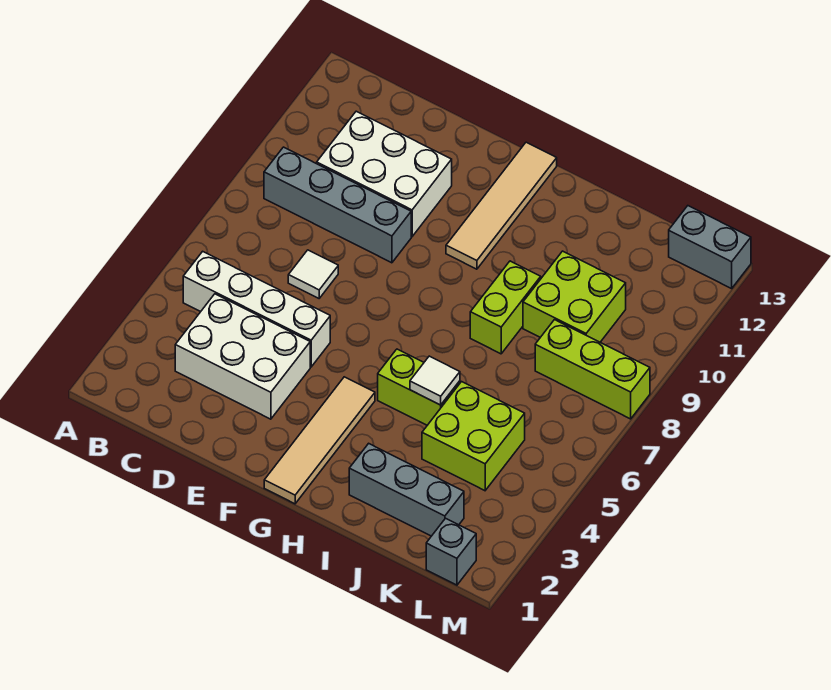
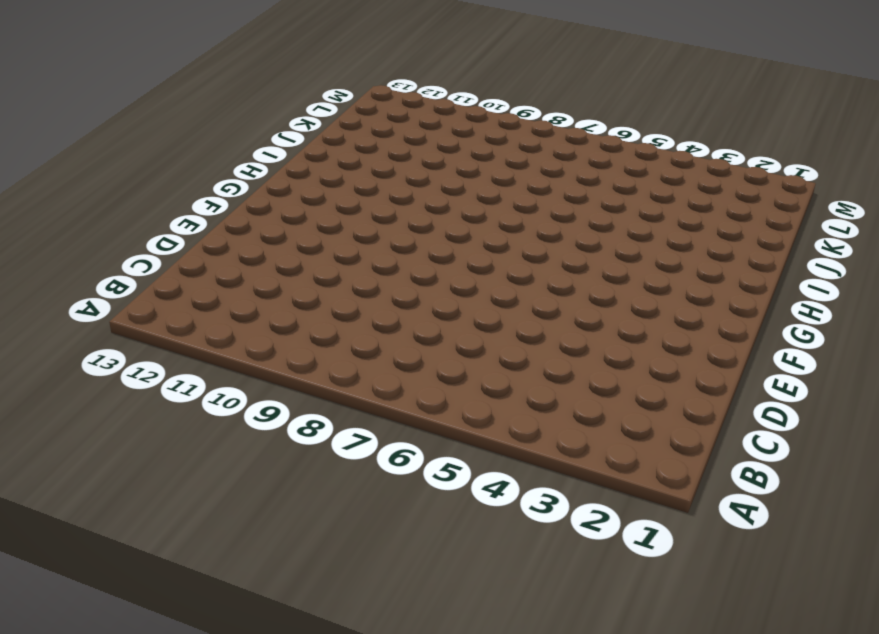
none -> white brick B5:E5 level 1
none -> grey brick B9:E9 level 1
none -> white brick C3:E4 level 1

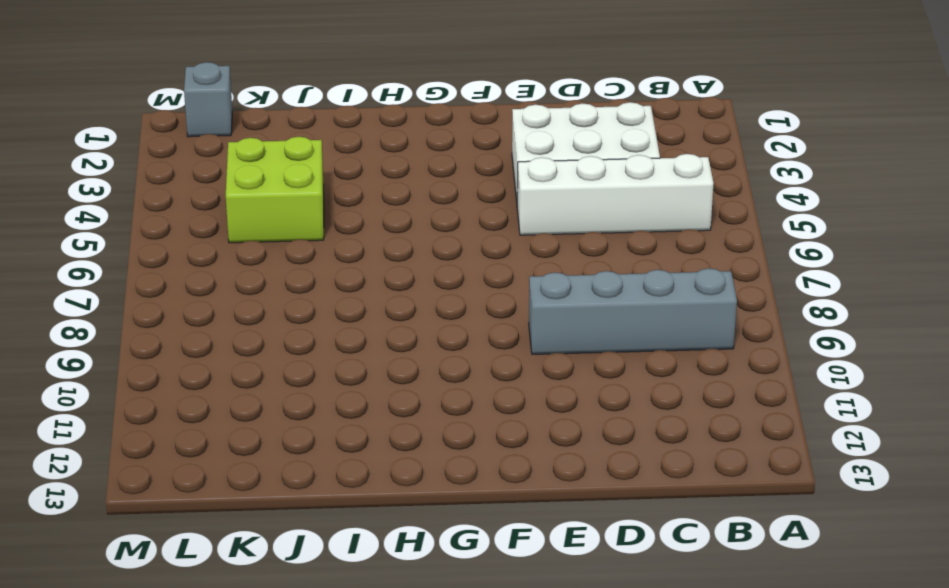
none -> white brick C10:E11 level 1
none -> white tile D7 level 1
none -> tan tile G1:G4 level 1

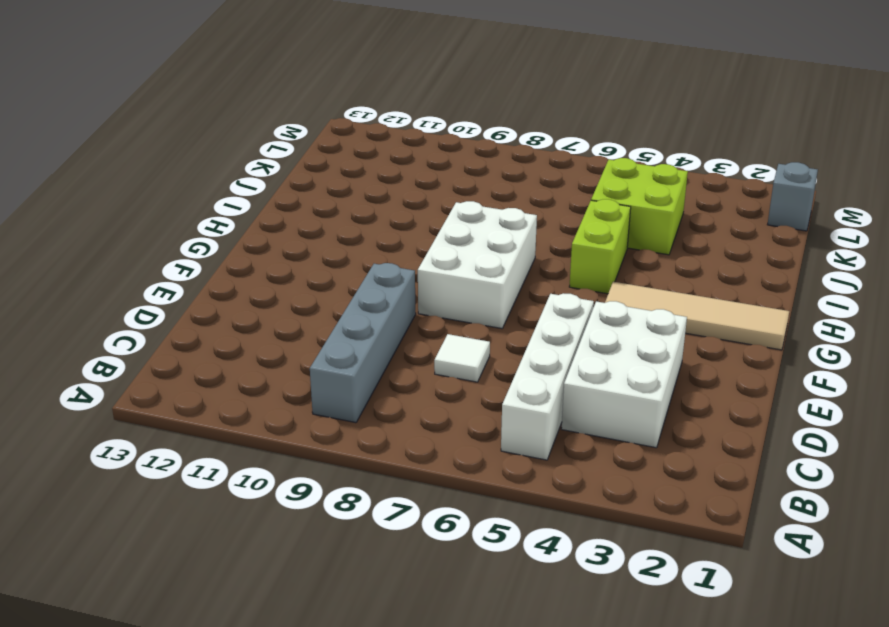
white brick F7:H8 level 1 -> white brick C10:E11 level 1
none -> tan tile G10:G13 level 1
none -> grey brick I2:K2 level 1
none -> lime brick I8:I9 level 1

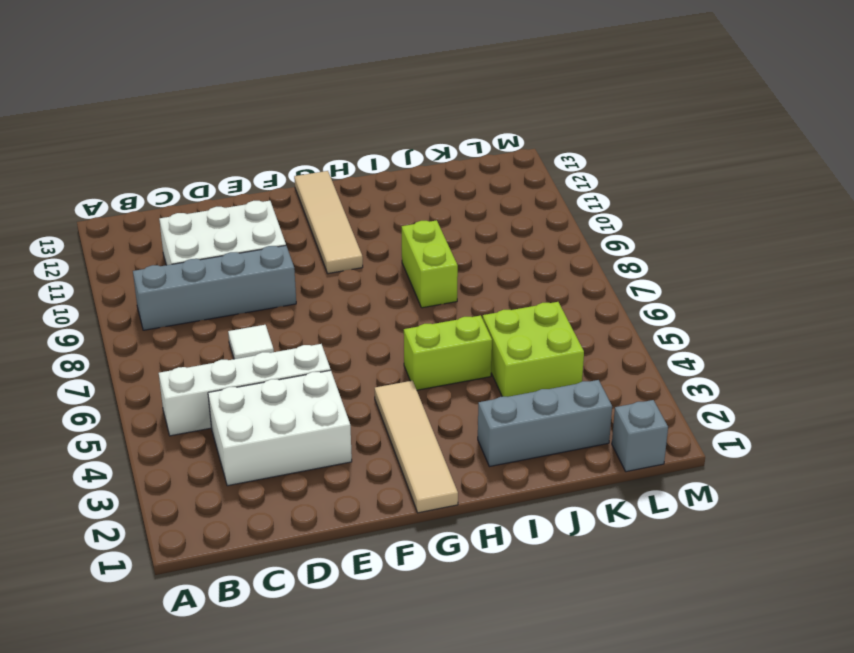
none -> lime brick J9:K10 level 1
none -> lime brick K8:M8 level 1
none -> grey brick L13:M13 level 1

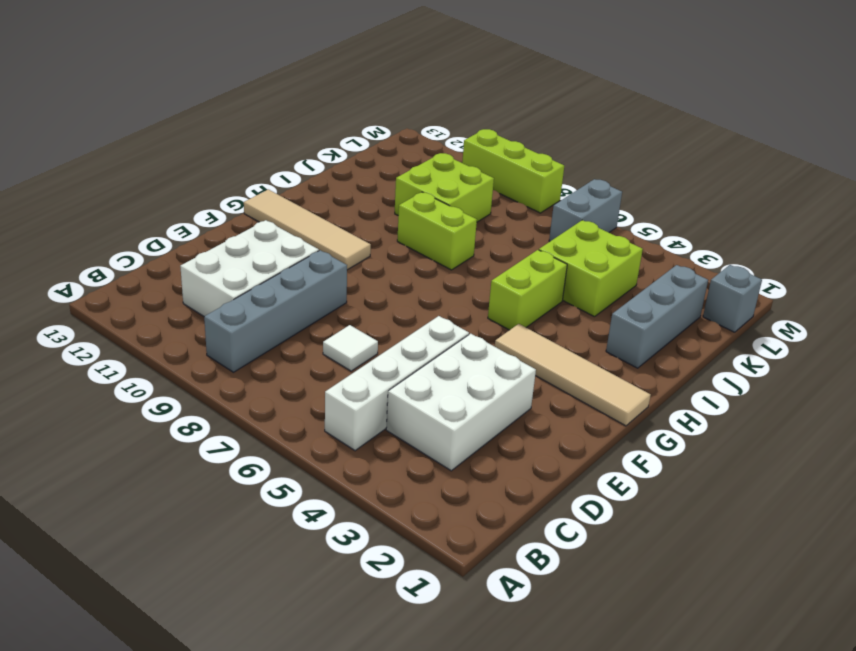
grey brick L6:M6 level 1 -> grey brick L13:M13 level 1
lime brick M8:M10 level 1 -> lime brick K8:M8 level 1
none -> white tile I5 level 2

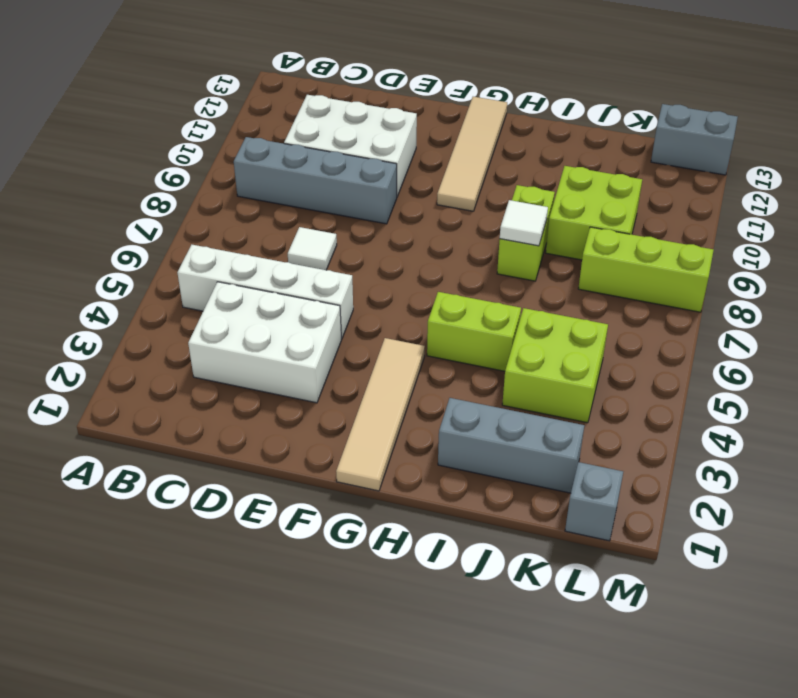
white tile I8 level 2 -> white tile I5 level 2

